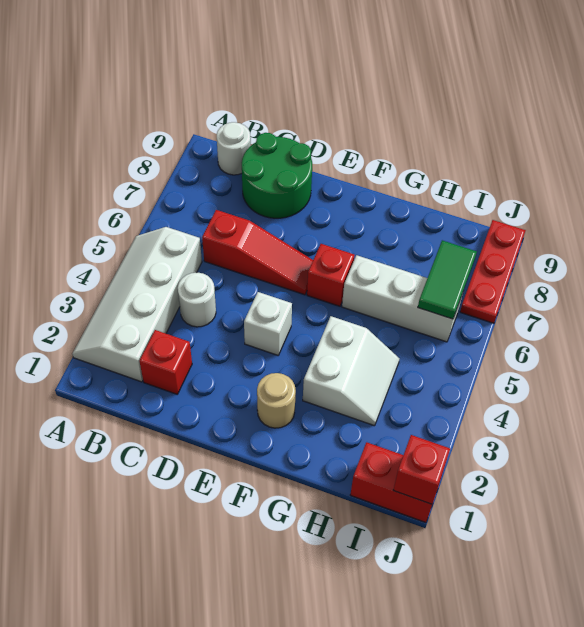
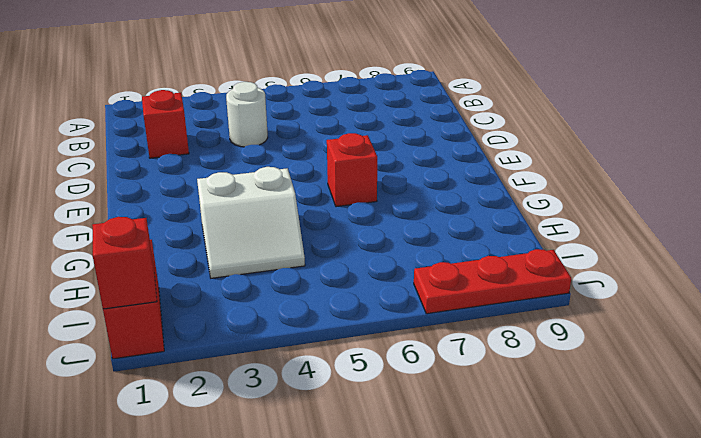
none -> white slope A2:B5 level 1 top B
none -> white round brick B9 level 1
none -> red slope C6:E6 level 1 top C

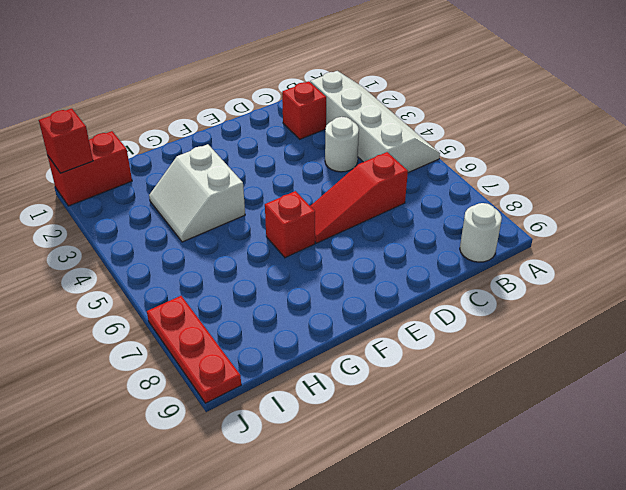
none -> green round brick C8:D9 level 1
none -> white brick E4 level 1
none -> tan round brick F2 level 1

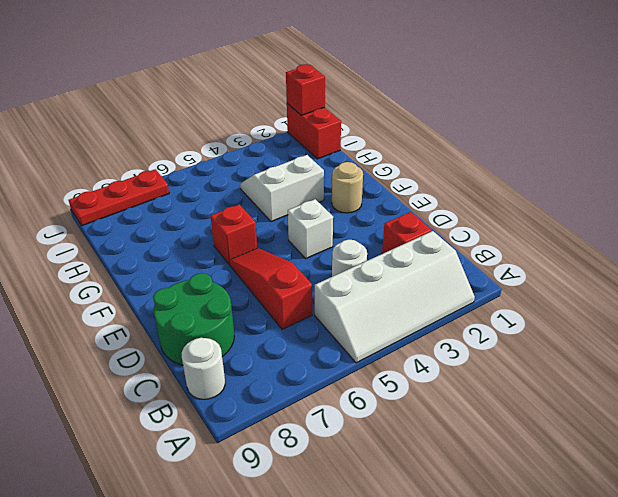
none -> white brick G6:I6 level 1
none -> green tile I6:I7 level 2

